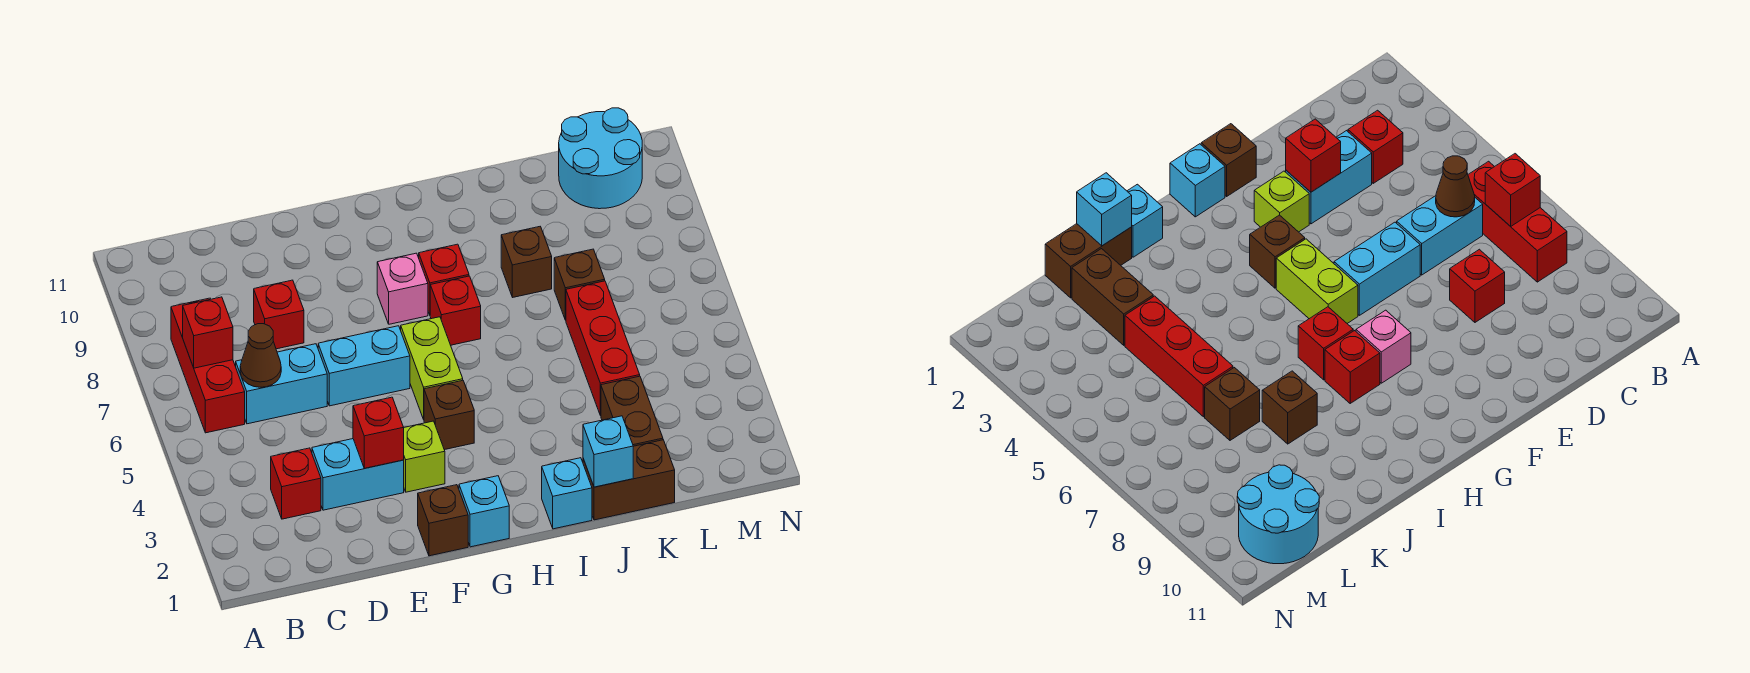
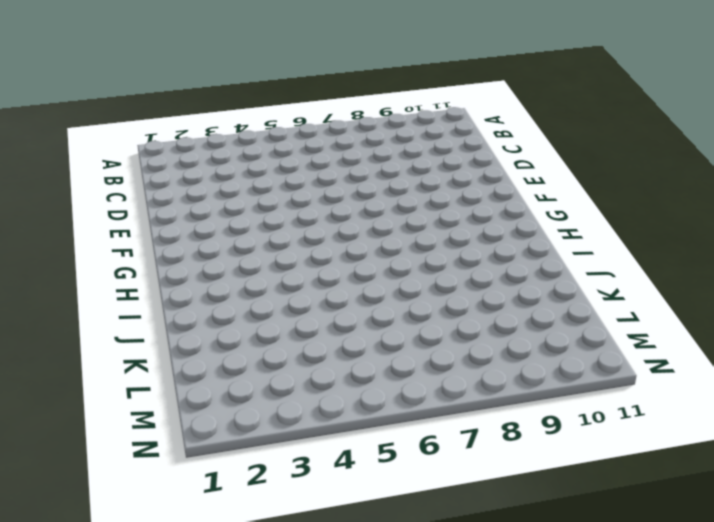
none -> red brick B6:B8 level 1
none -> red brick C3 level 1
none -> cyan brick C6:D6 level 1

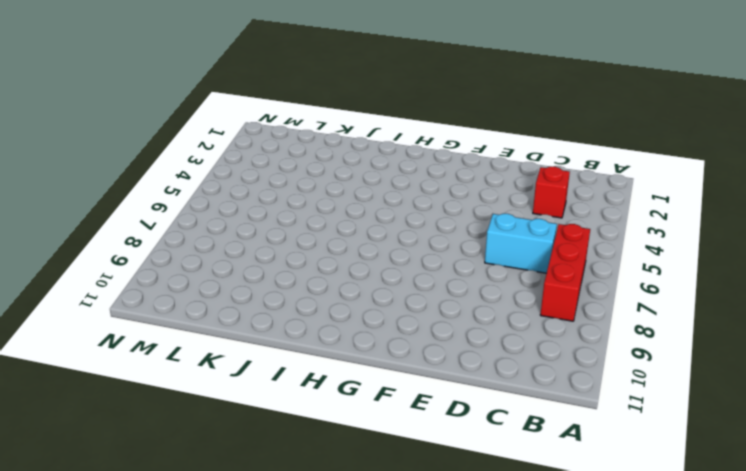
none -> cyan brick D3:E3 level 1
none -> red brick D8 level 1
none -> cyan brick E6:F6 level 1

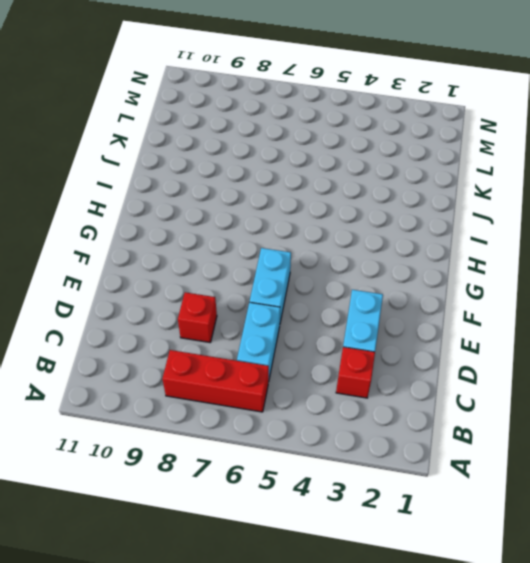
none -> brown brick F1 level 1
none -> lime brick F3 level 1
none -> cyan brick G1 level 1

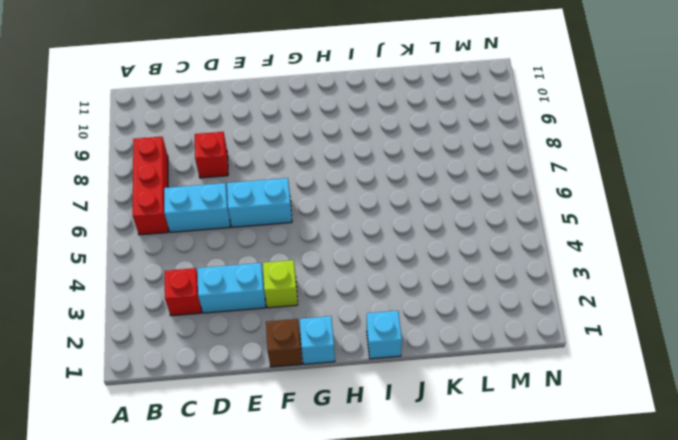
none -> brown brick G4 level 1
none -> lime brick G5:G6 level 1
none -> pink brick G8 level 1

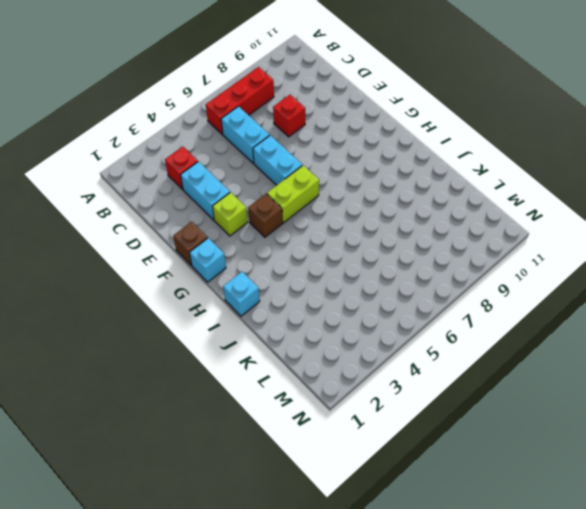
none -> pink brick G8 level 1
none -> red brick H7 level 1
none -> red brick H8 level 1

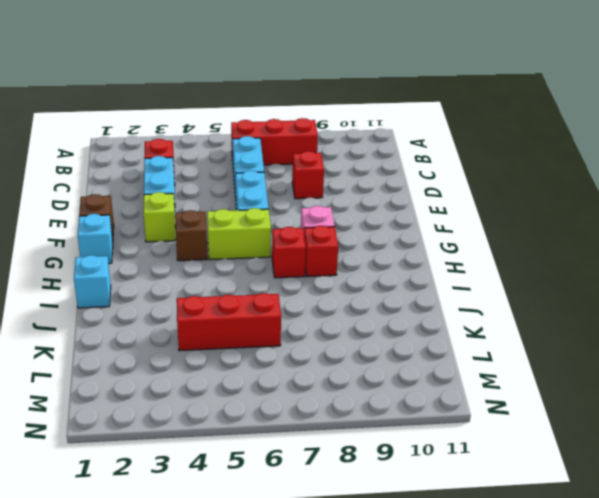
none -> brown brick J1:K1 level 1
none -> brown brick J8 level 1
none -> brown brick K2:K3 level 1

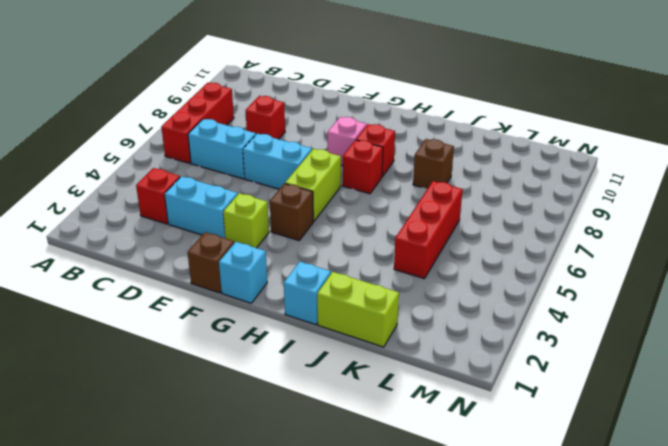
lime brick J1:K1 level 1 -> brown brick J1:K1 level 1
none -> brown brick K2:K3 level 1
none -> brown brick K7 level 1
none -> cyan round brick L10:M11 level 1

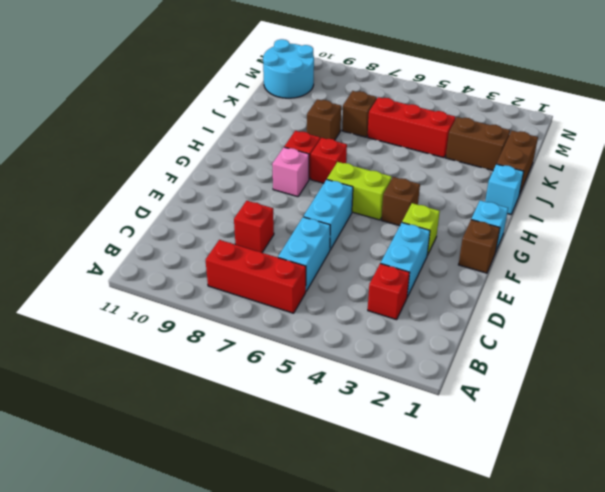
none -> red brick B7 level 2
none -> brown cone C6 level 2
none -> red brick E3 level 2

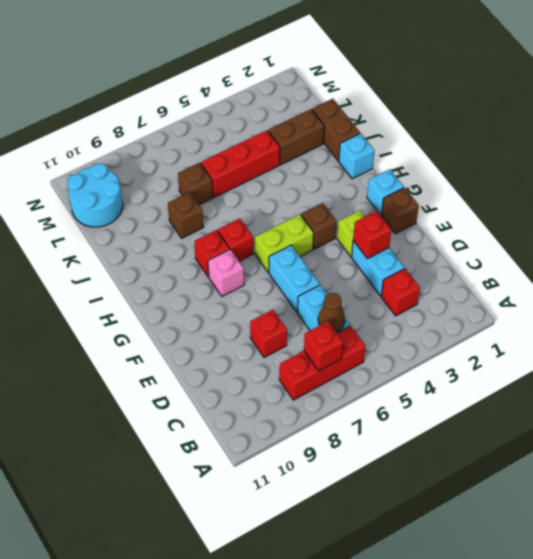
none -> cyan brick J1 level 2

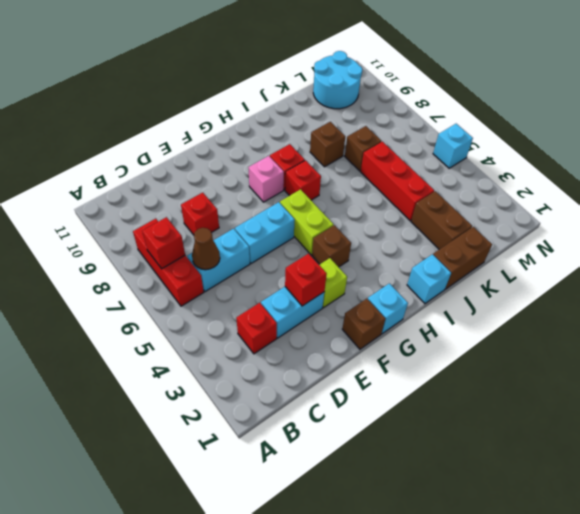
cyan brick N5 level 1 -> cyan brick J1 level 2

